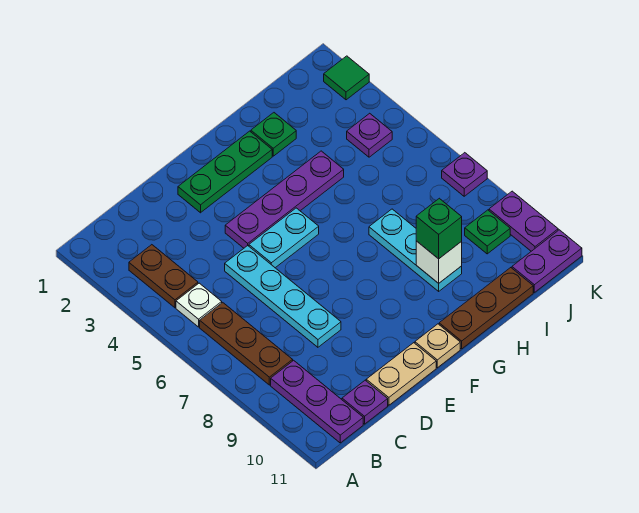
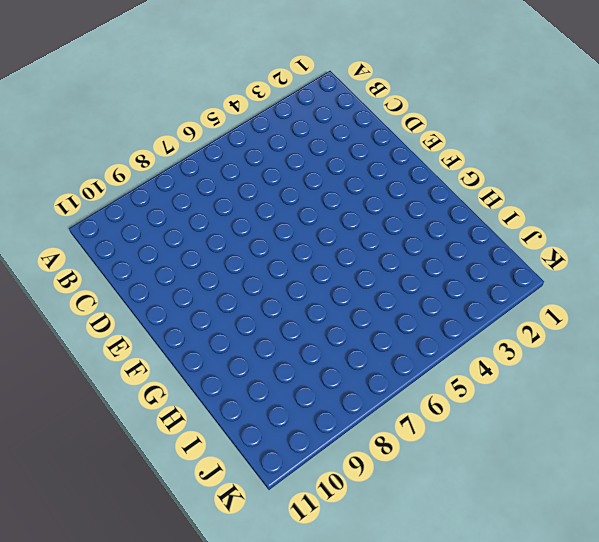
none -> brown plate B3:B4 level 1
none -> white plate B5 level 1
none -> brown plate B6:B8 level 1

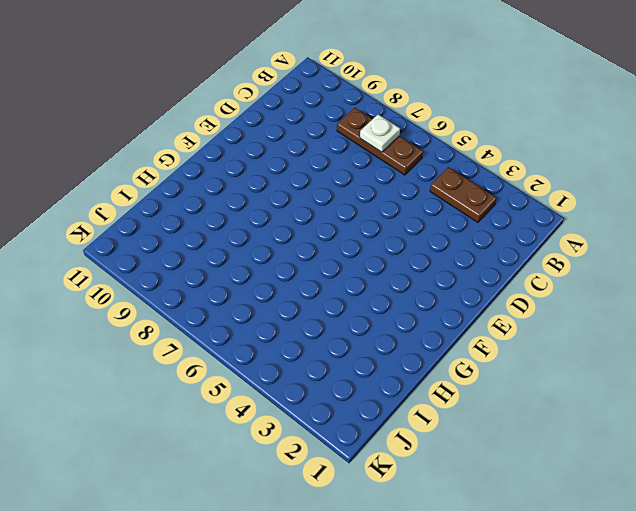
white plate B7 level 2 -> white plate B5 level 1
none -> purple plate B9:B11 level 1
none -> purple plate C11 level 1
none -> cyan plate D5:D8 level 1

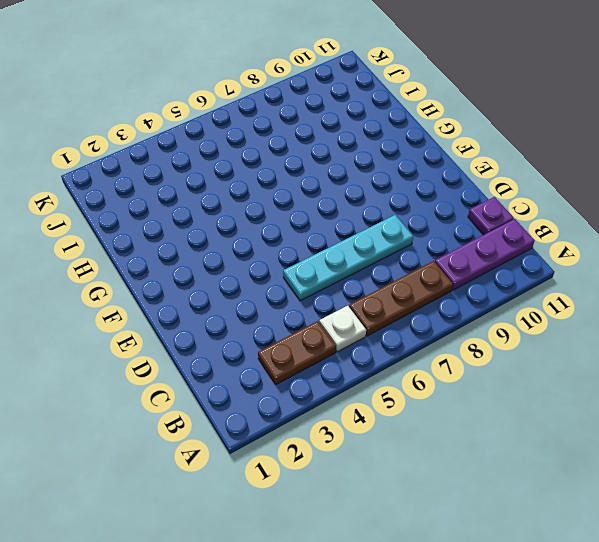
none -> tan plate D11:E11 level 1
none -> green plate E2:G2 level 1
none -> purple plate E4:H4 level 1

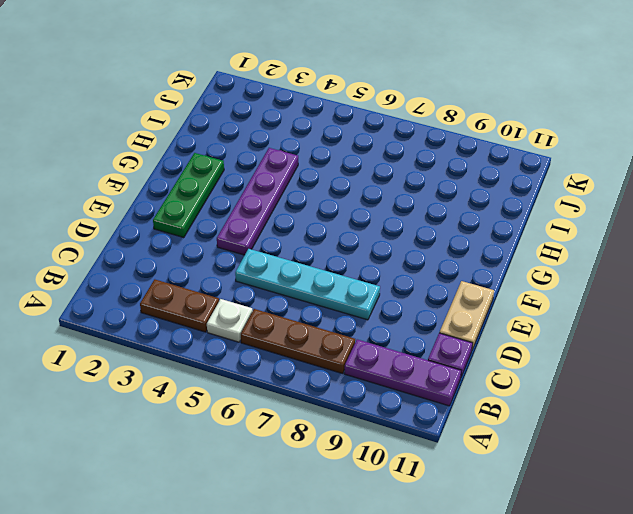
none -> cyan plate E5:F5 level 1
none -> tan plate F11 level 1
none -> brown plate G11:I11 level 1

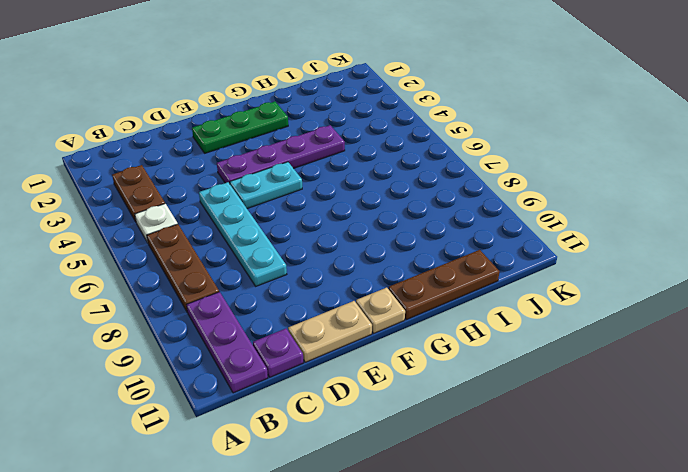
none -> green plate H2 level 1
none -> cyan plate H7:H9 level 1
none -> purple plate J4 level 1

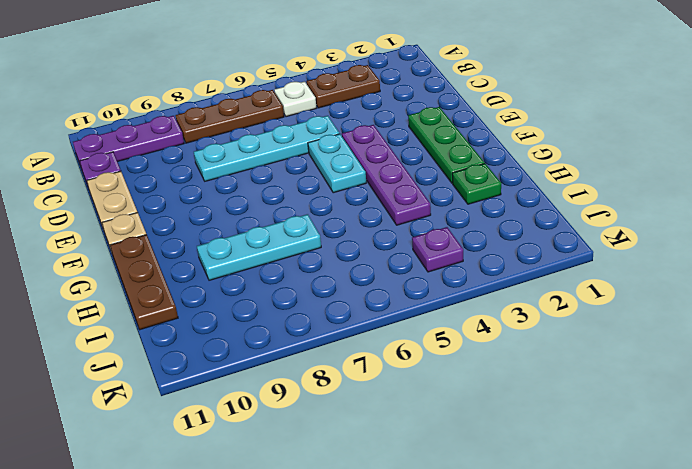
none -> green plate J9 level 1
none -> purple plate J11:K11 level 1
none -> green tile K2 level 1

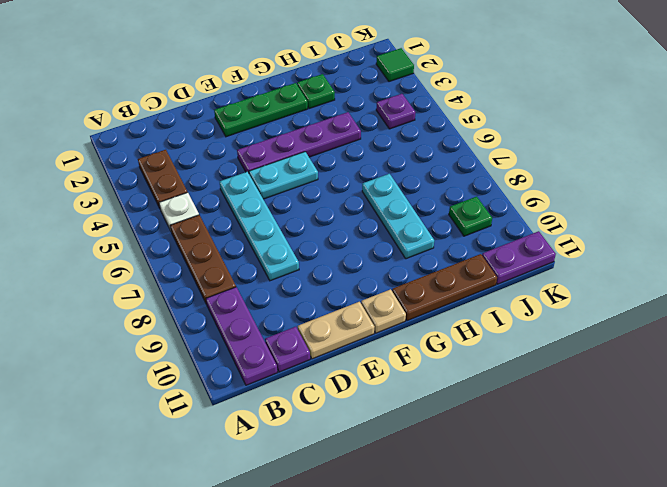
none -> purple plate K7 level 1
none -> purple plate K9:K10 level 1
none -> white brick H9 level 2

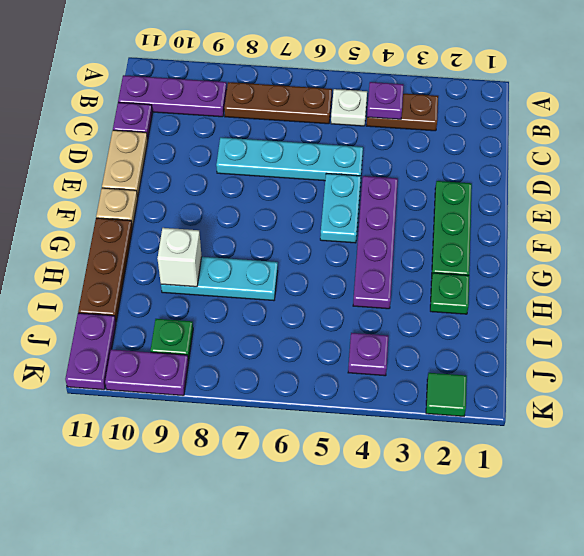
purple plate B4 level 2 -> purple plate K7 level 1
none -> green brick H9 level 3

